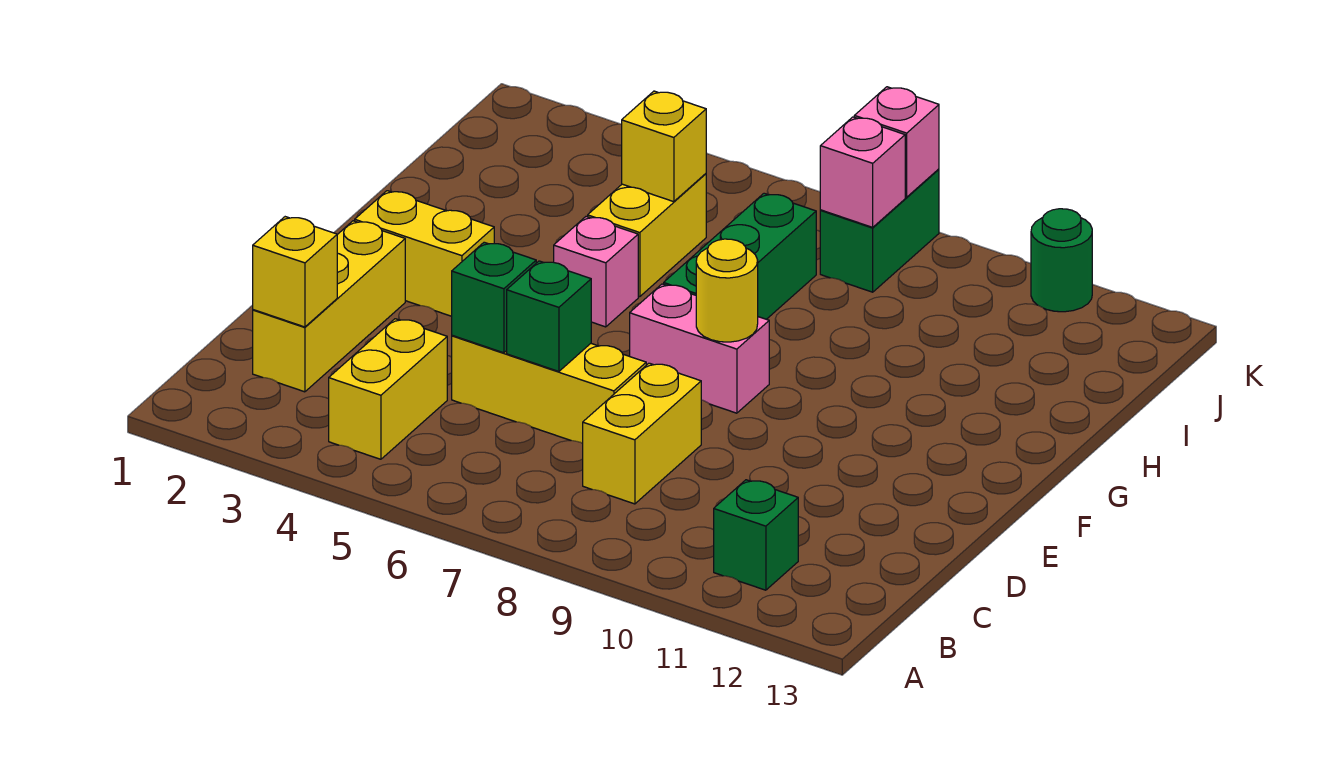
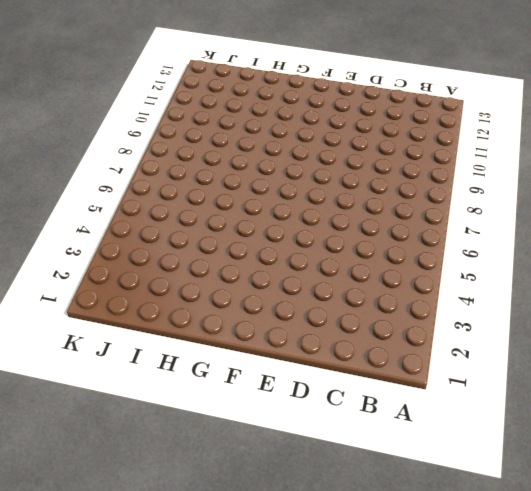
none -> yellow brick B4:C4 level 1
none -> green brick B11 level 1
none -> yellow brick C2:E2 level 1

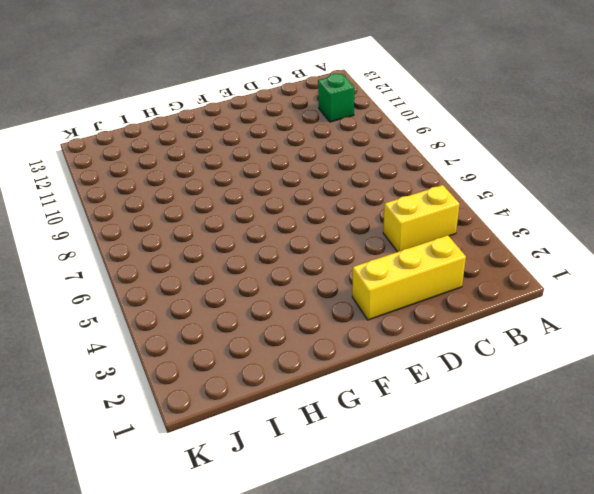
none -> yellow brick C8:D8 level 1
none -> yellow brick D5:D7 level 1
none -> yellow brick F2:F3 level 1

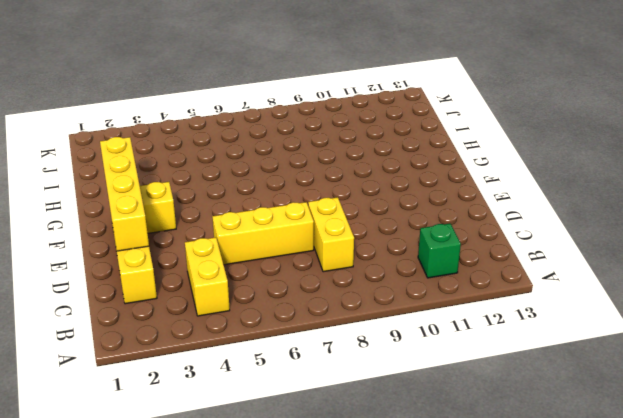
yellow brick D2:G2 level 2 -> none
none -> pink brick F7:F8 level 1
none -> pink brick G5 level 1
none -> green brick G7:I7 level 1

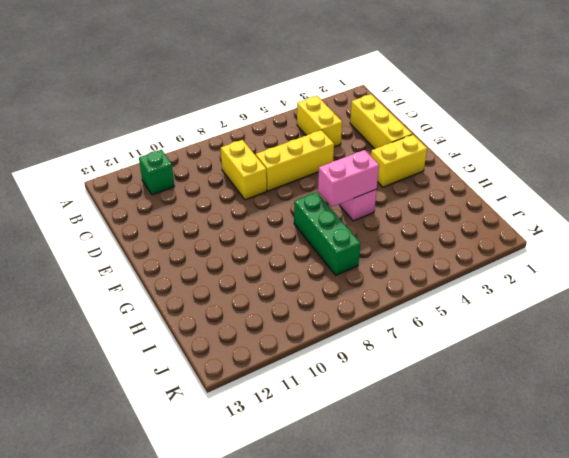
pink brick G5:G6 level 2 -> pink brick F7:F8 level 1
none -> yellow brick H5:I5 level 1
none -> green brick J8:K8 level 1
none -> green round brick K11 level 1

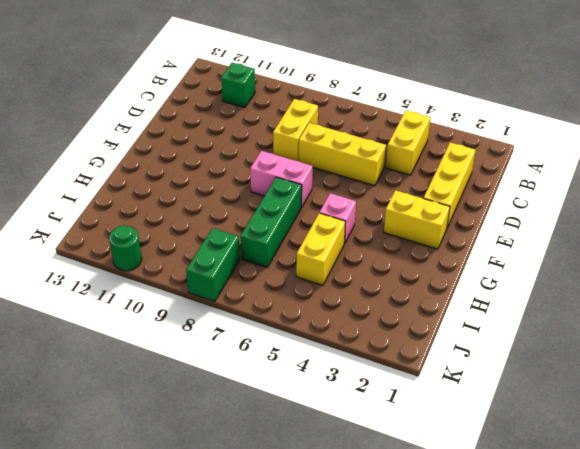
none -> yellow brick C2 level 2
none -> green brick D5 level 2
none -> green brick D6 level 2

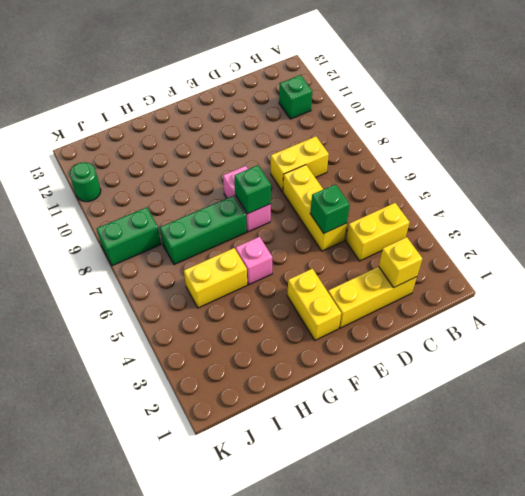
green brick F7 level 2 -> green brick D6 level 2
none -> yellow round brick F8 level 2
none -> yellow brick I5 level 2
none -> pink brick J8 level 2

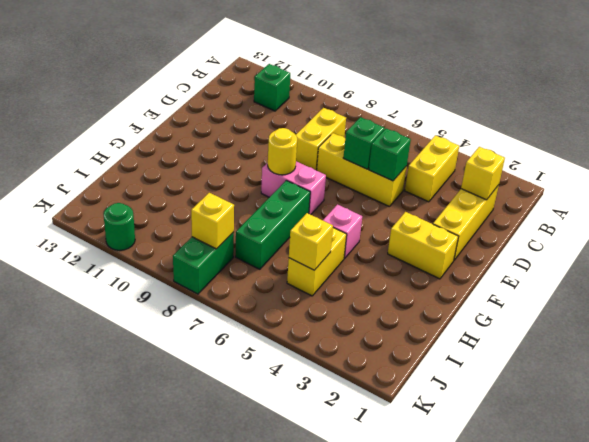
yellow brick J8 level 2 -> pink brick J8 level 2
none -> pink brick K8 level 2

